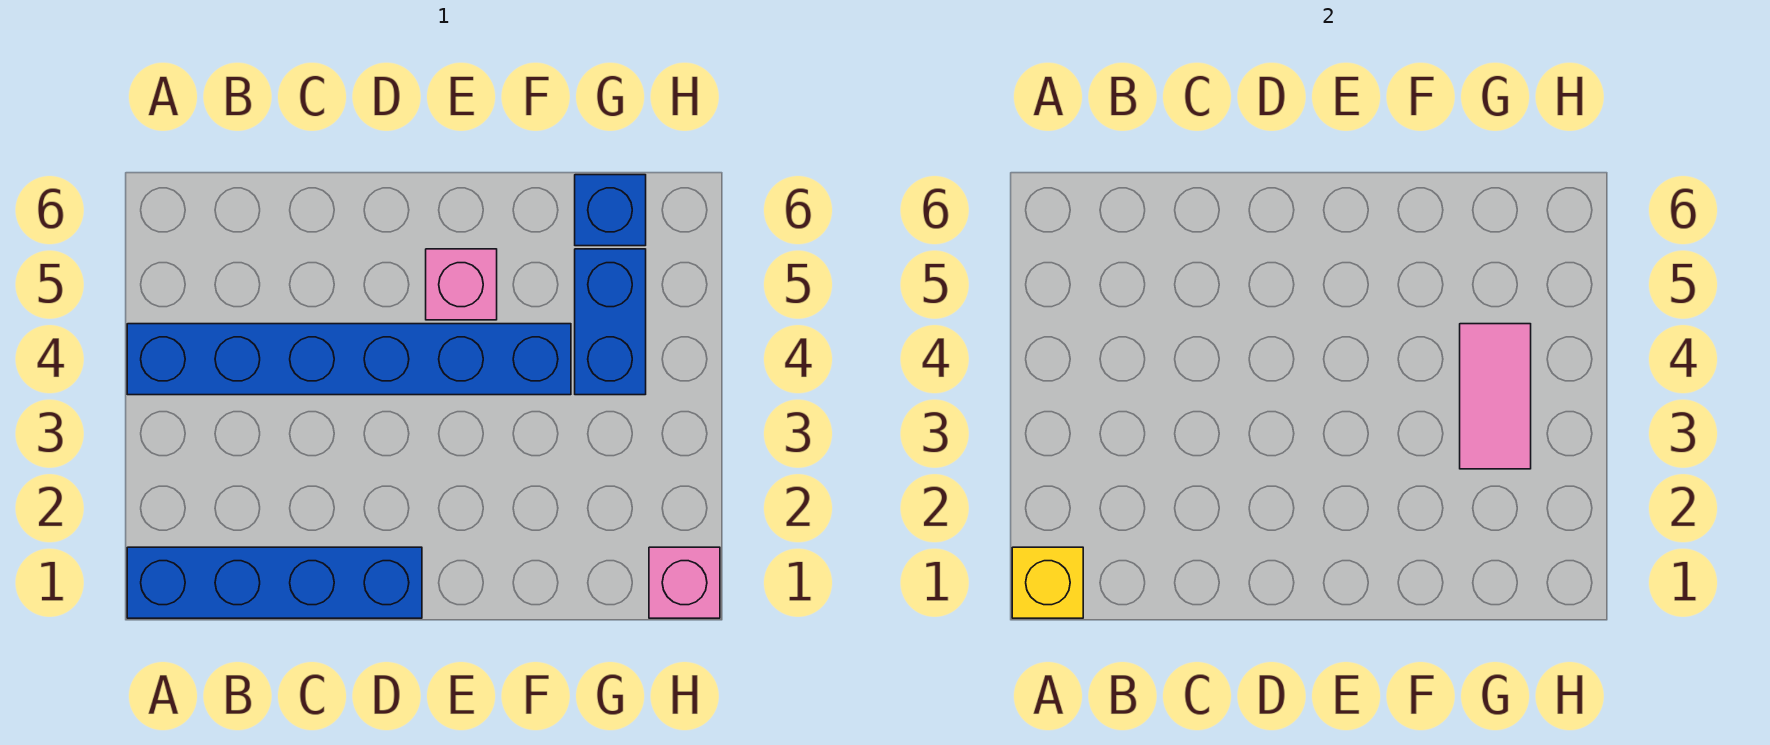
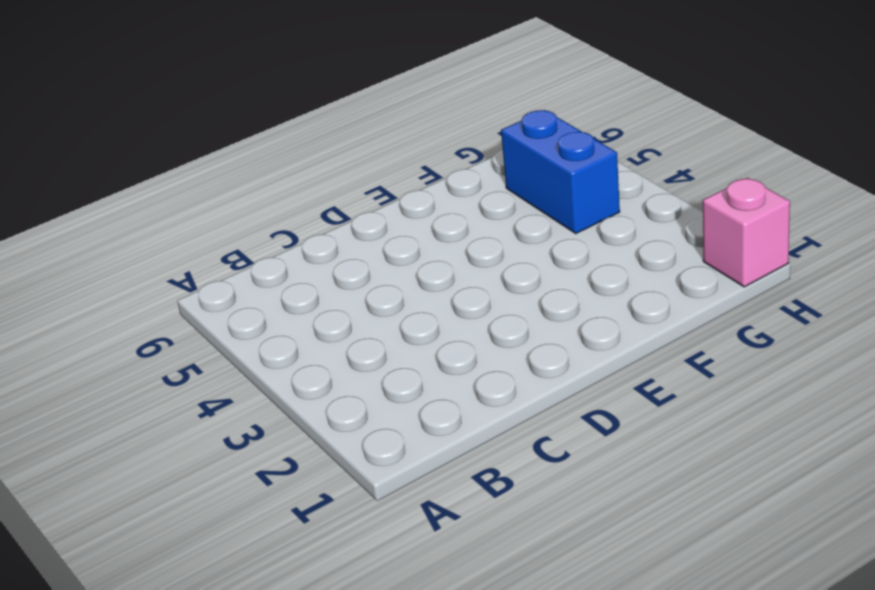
none -> blue brick A1:D1 level 1
none -> blue brick A4:F4 level 1

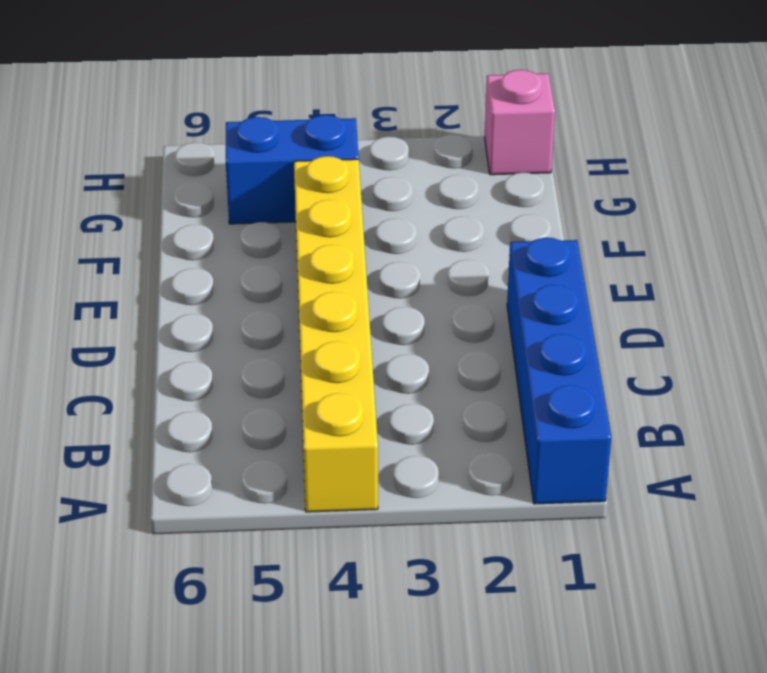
yellow brick A4:F4 level 1 -> blue brick A4:F4 level 1
none -> pink brick E5 level 1
none -> blue brick G6 level 1

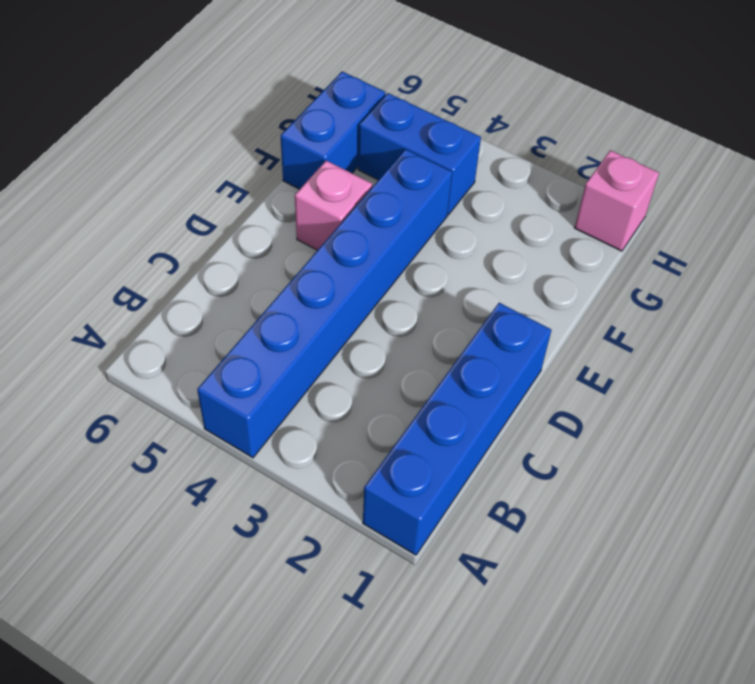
blue brick F6:G6 level 1 -> blue brick G6 level 1
none -> yellow brick A1 level 2
none -> pink tile G3:G4 level 2

